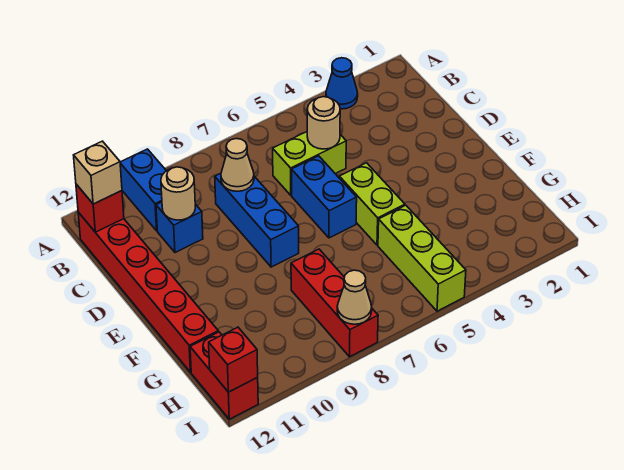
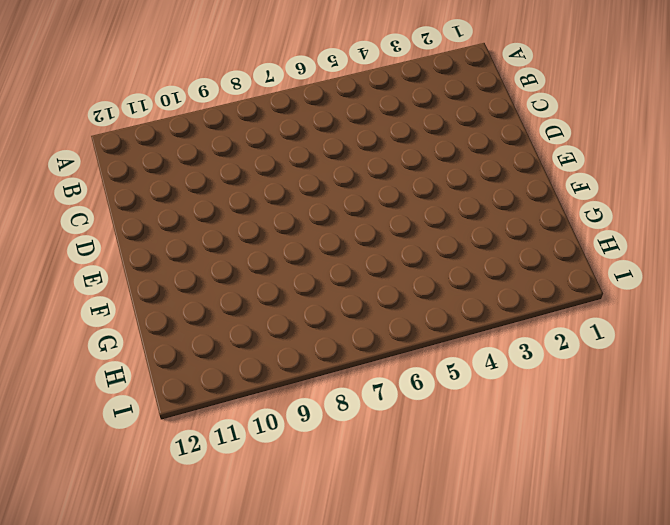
none -> blue cone A3 level 1
none -> blue brick A10:B10 level 1
none -> red brick B12:G12 level 1

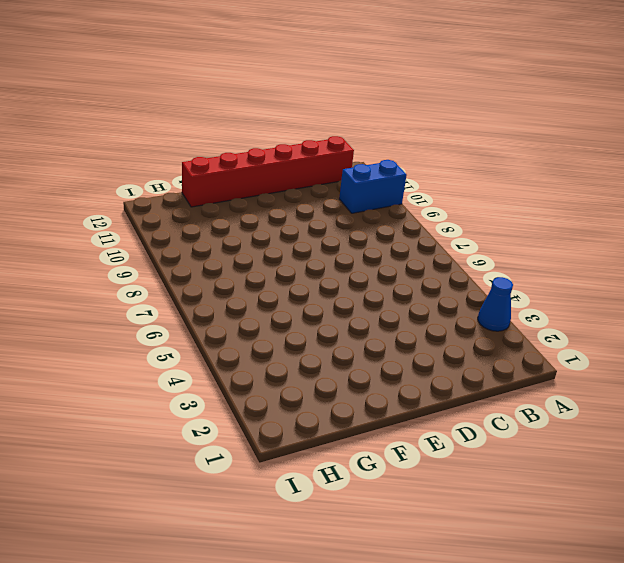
none -> lime brick C5:C6 level 1
none -> blue brick C8:E8 level 1
none -> blue brick C10 level 1

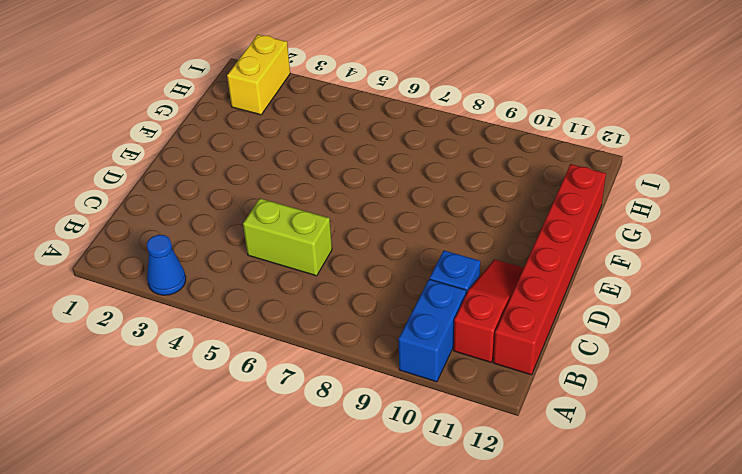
red slope B11:D11 level 1 top B -> none
yellow brick H2:I2 level 1 -> none
none -> blue brick C8:E8 level 1
none -> blue brick D6:E6 level 1
none -> lime brick E5:F5 level 1

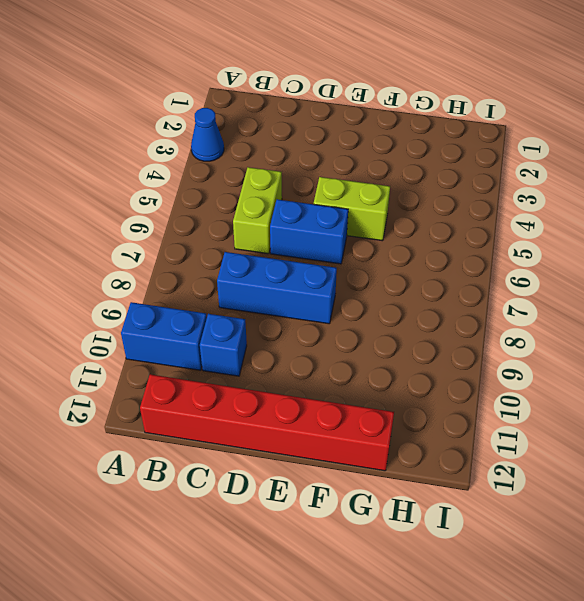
none -> lime brick G5:I5 level 1
none -> red brick G8:I8 level 1
none -> red brick H12:I12 level 1

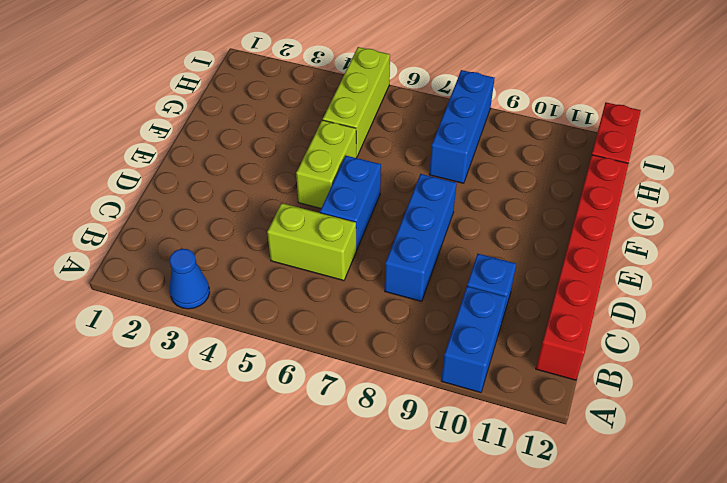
blue brick G8:I8 level 1 -> red brick G8:I8 level 1
none -> red brick B12 level 2
none -> tan round brick C5 level 2
none -> tan cone C8 level 2

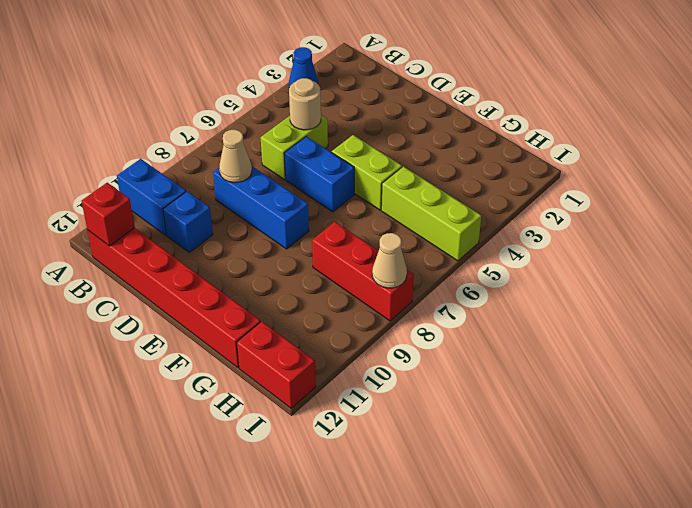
none -> tan round brick C10 level 2
none -> red brick I12 level 2
none -> tan brick B12 level 3

